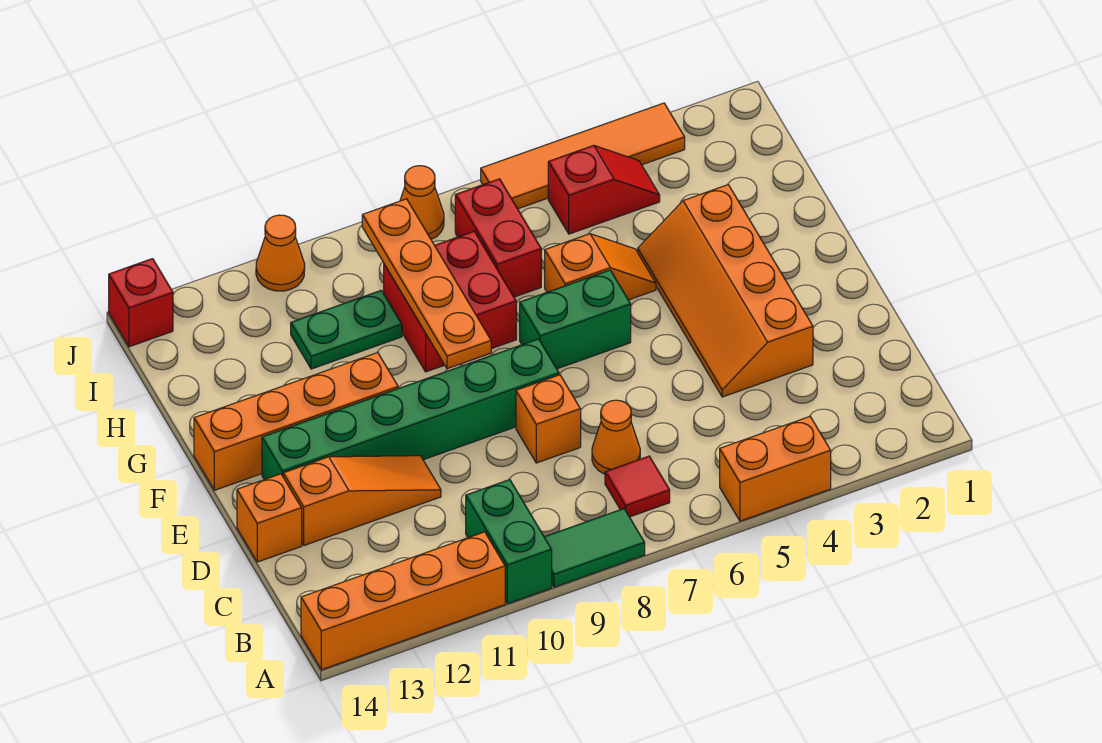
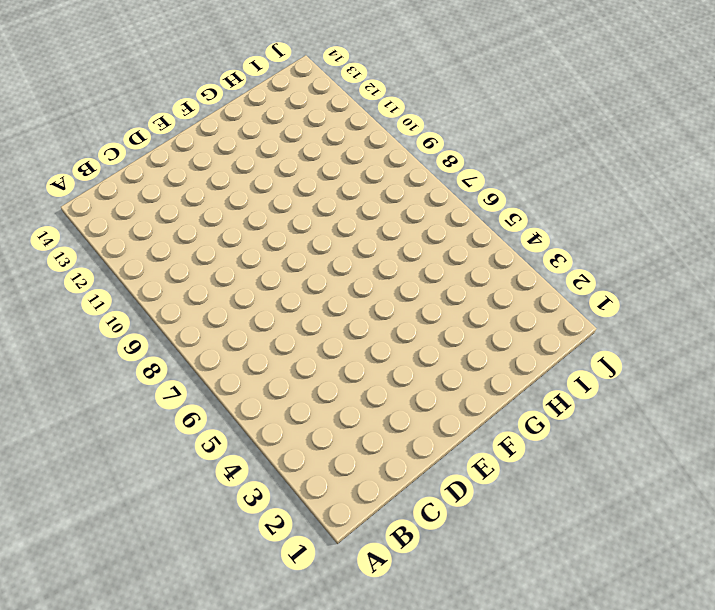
none -> orange brick A4:A5 level 1
none -> green tile A8:A9 level 1
none -> green brick A10:B10 level 1

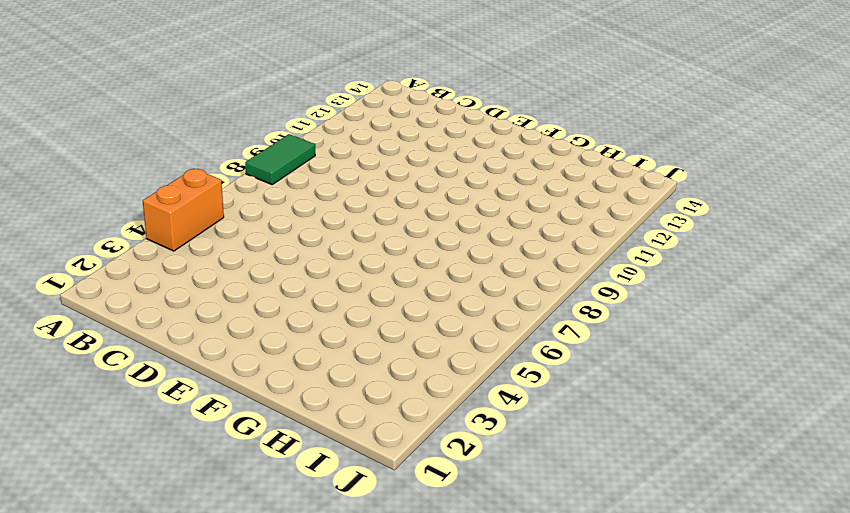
none -> green brick A10:B10 level 1
none -> orange brick A11:A14 level 1
none -> red tile B7 level 1

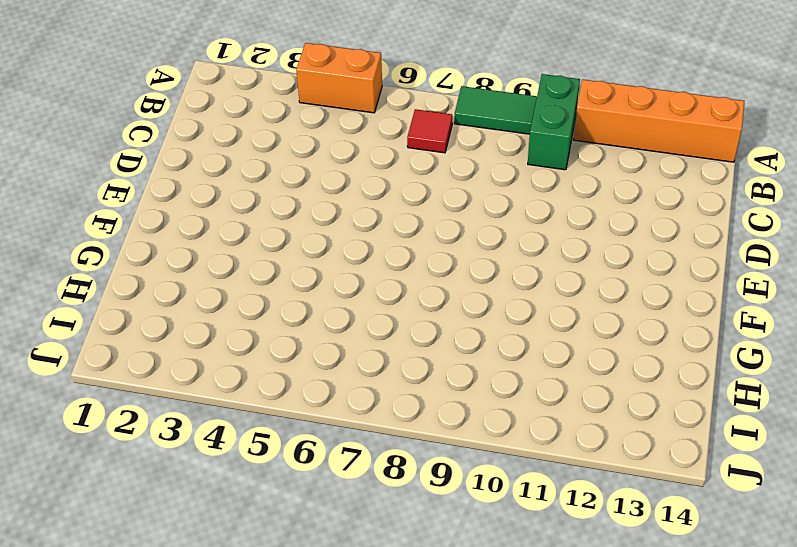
none -> orange cone C7 level 1
none -> orange slope D3:G4 level 1 top 3
none -> orange brick D8 level 1

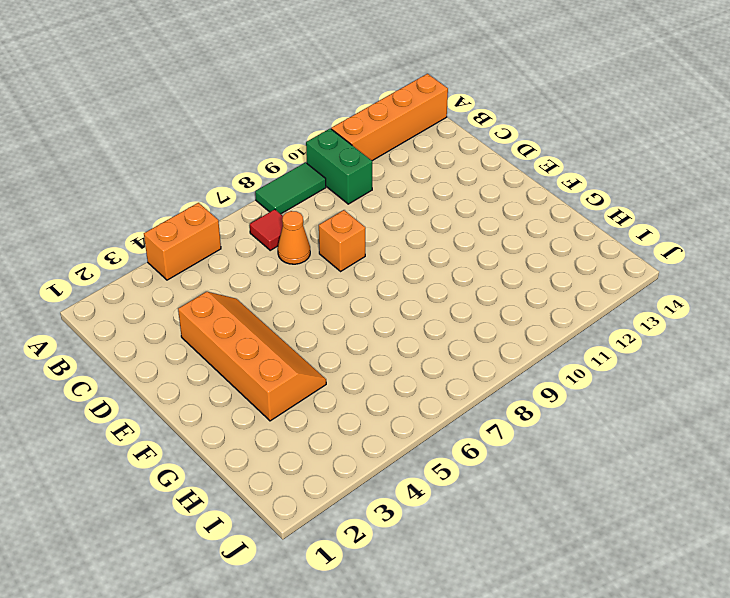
none -> orange slope D11:D13 level 1 top 13
none -> orange brick D14 level 1
none -> green brick E8:E13 level 1

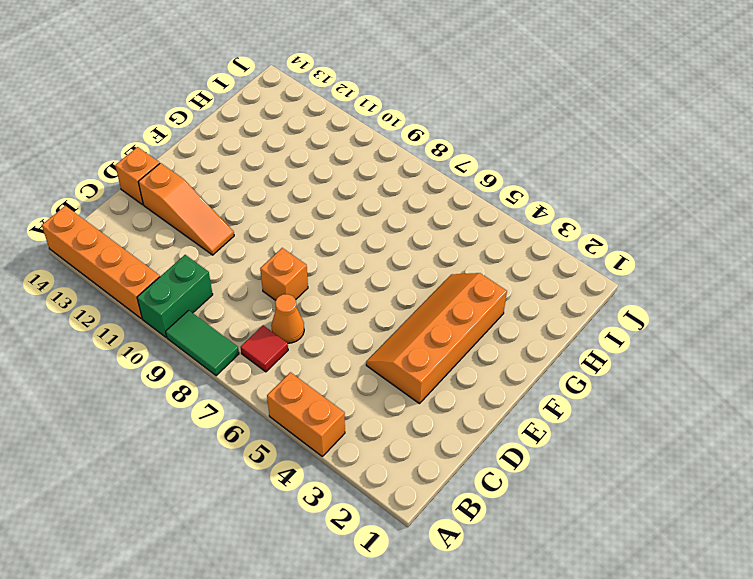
none -> green brick E8:E13 level 1
none -> green brick F6:F7 level 1
none -> orange brick F11:F14 level 1

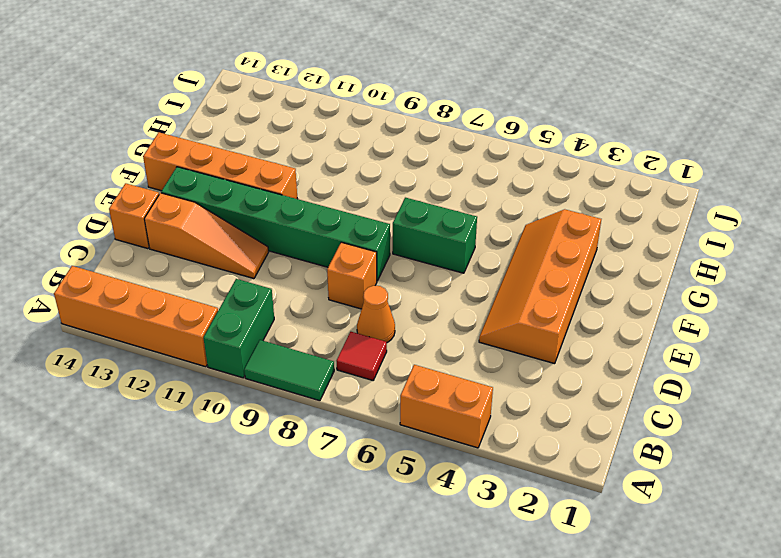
none -> orange slope G5:G6 level 1 top 6
none -> red brick G8:H9 level 1
none -> red brick H7:I7 level 1

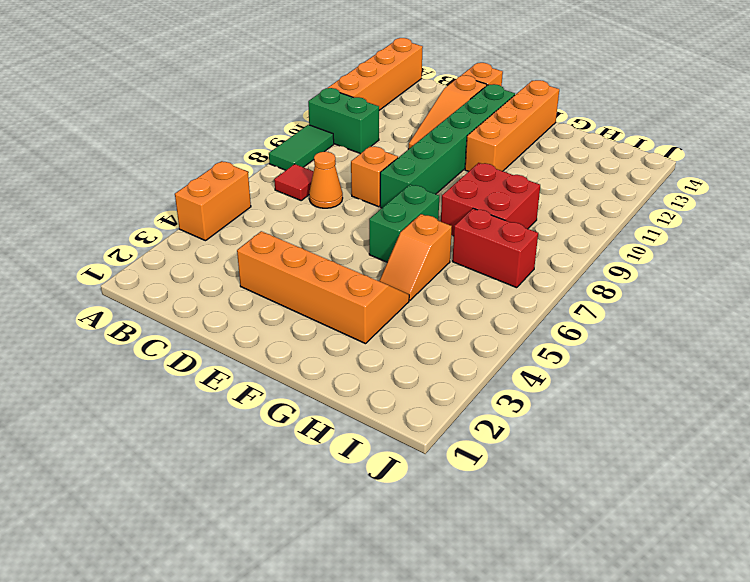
none -> green plate H10:H11 level 1
none -> red slope I4:I5 level 1 top 5
none -> orange tile J3:J6 level 1

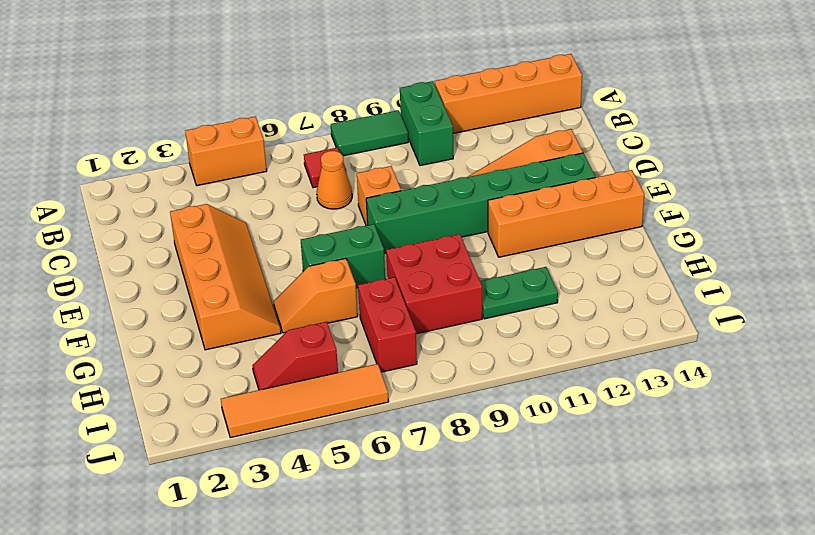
none -> orange brick D14 level 1
none -> orange cone J8 level 1
none -> orange cone J11 level 1

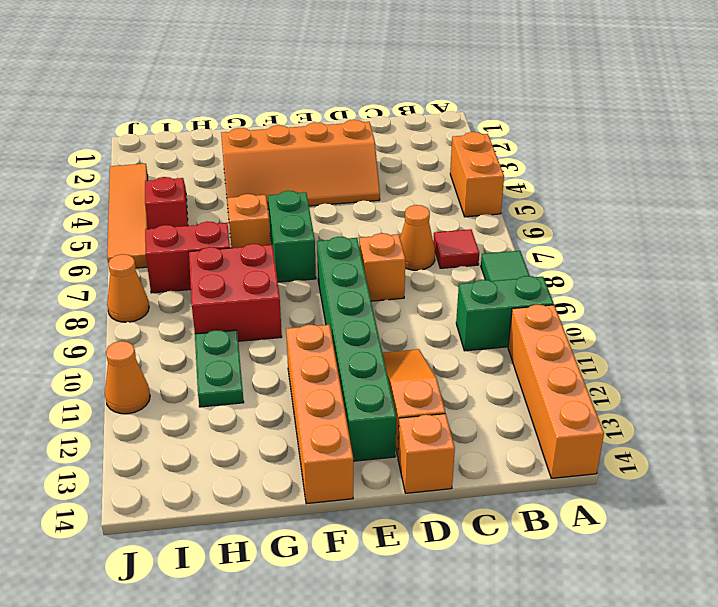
none -> red brick J14 level 1
none -> orange plate F9:I9 level 2

